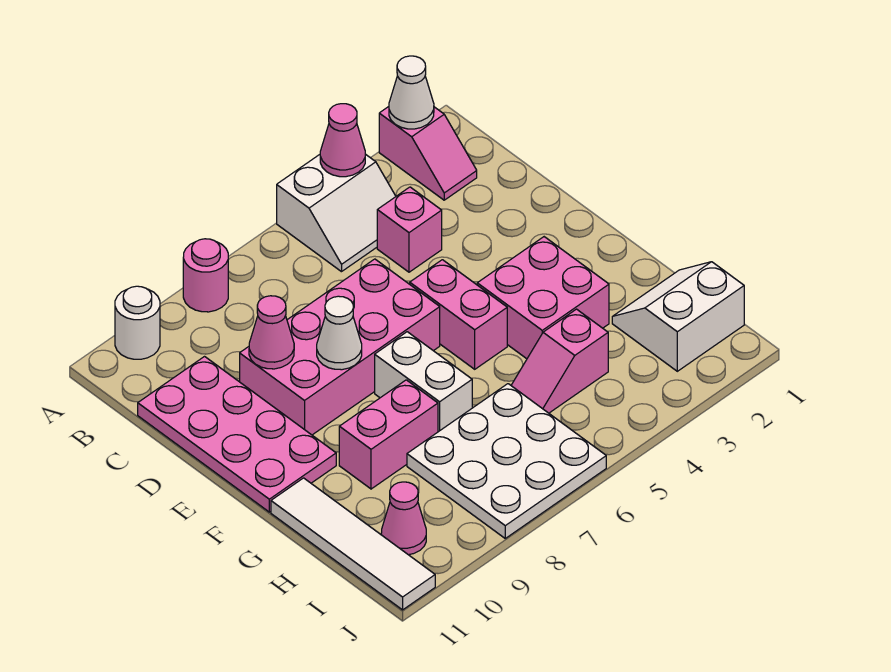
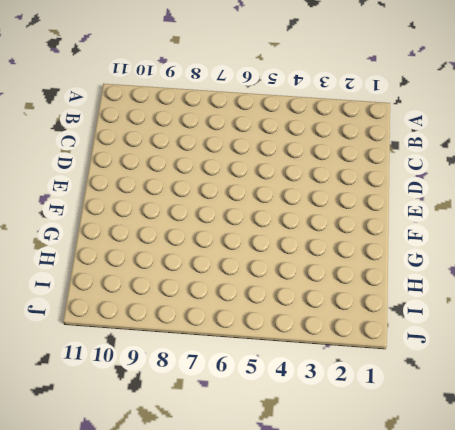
none -> pink slope A2:B2 level 1 top A
none -> white slope A4:B5 level 1 top A
none -> pink round brick A8 level 1

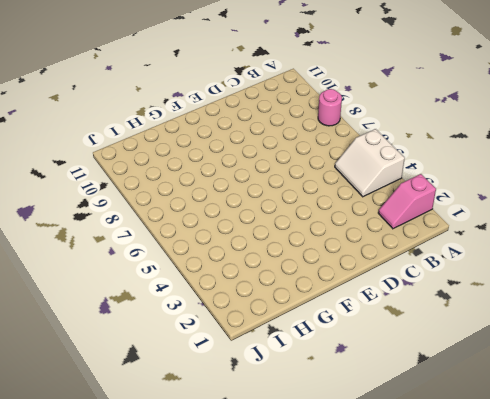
none -> white round brick A10 level 1
none -> pink brick C4 level 1
none -> pink plate C10:F11 level 1

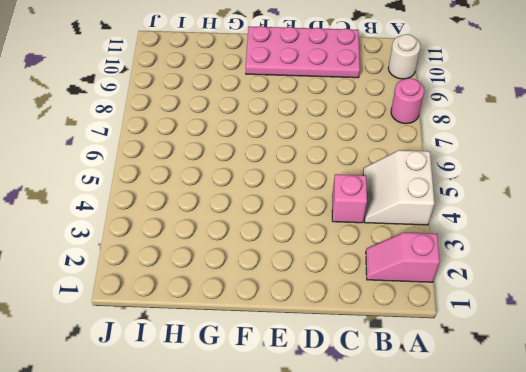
none -> pink brick D6:E9 level 1
none -> pink brick E5:F5 level 1
none -> pink brick F3:G4 level 1

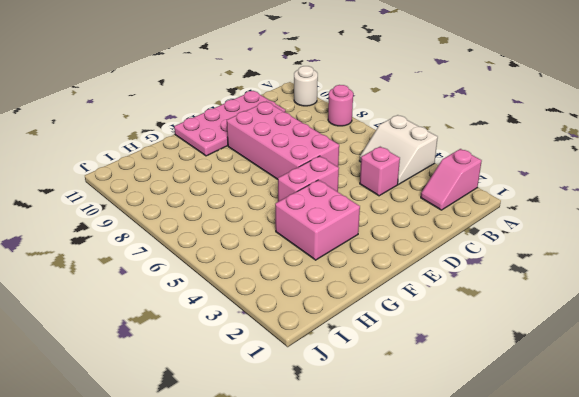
none -> white brick F7:G7 level 1
none -> pink brick G8:G9 level 1
none -> white tile G11:J11 level 1

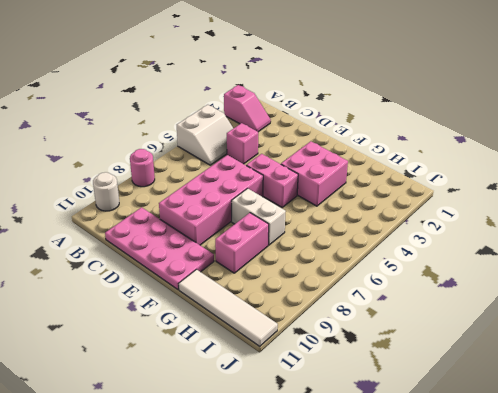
none -> white slope H1:I2 level 1 top I
none -> pink slope H4:H5 level 1 top 4
none -> white plate H6:J8 level 1

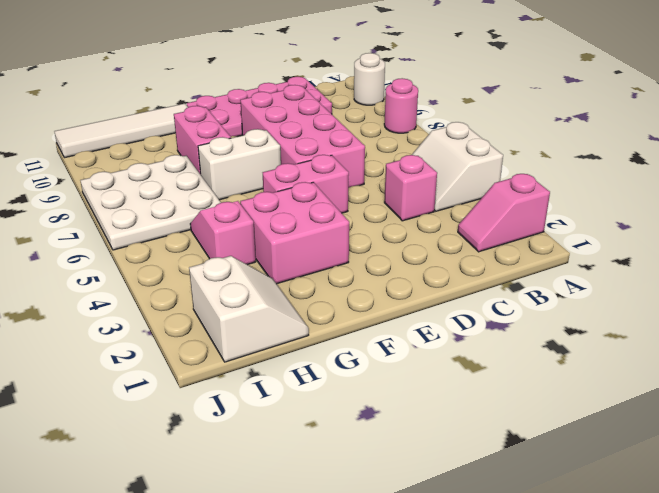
none -> pink cone I10 level 1
none -> white cone A2 level 2
none -> pink cone A4 level 2

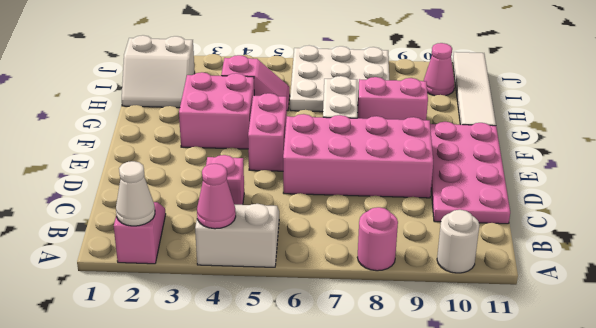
none -> pink cone D9 level 2
none -> white cone E8 level 2

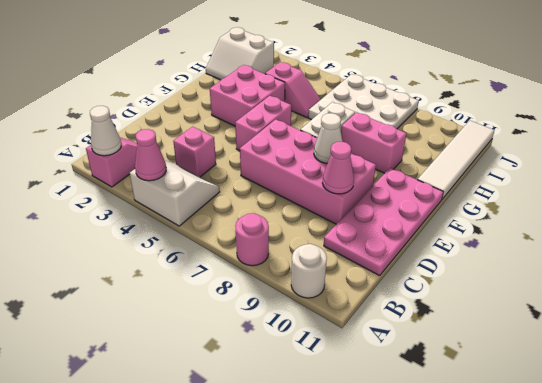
none -> pink cone I10 level 1

